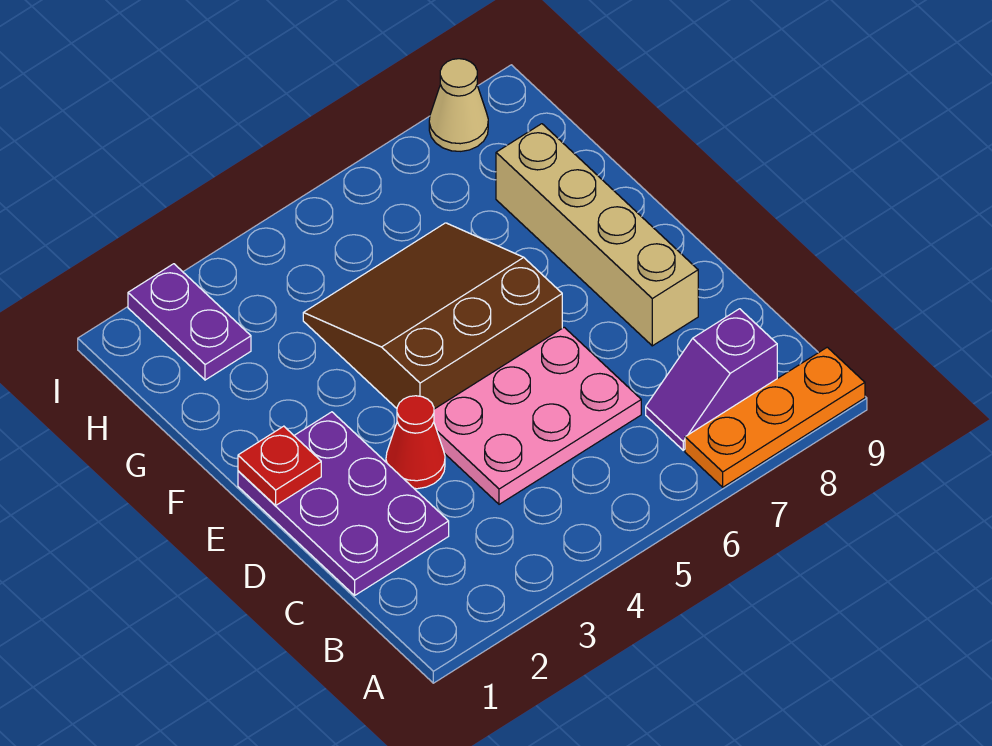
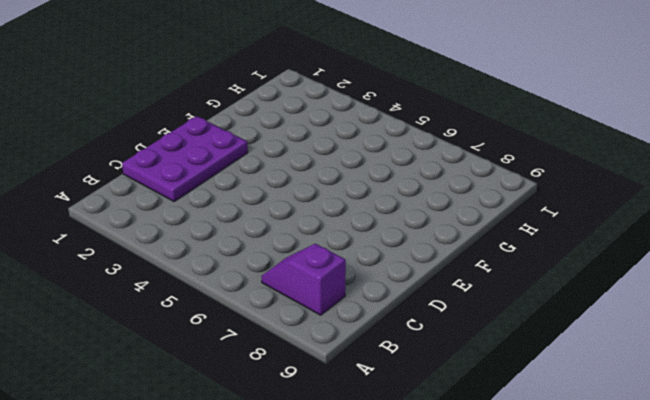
none -> orange plate A7:A9 level 1
none -> pink plate C4:D6 level 1

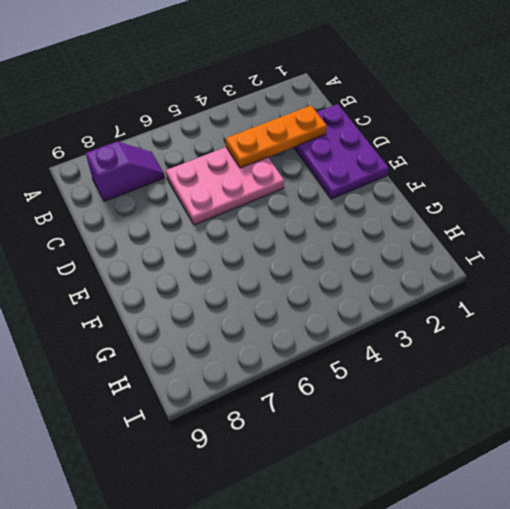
orange plate C2:C4 level 2 -> orange plate A7:A9 level 1
none -> red cone D3 level 1
none -> tan brick D8:G8 level 1

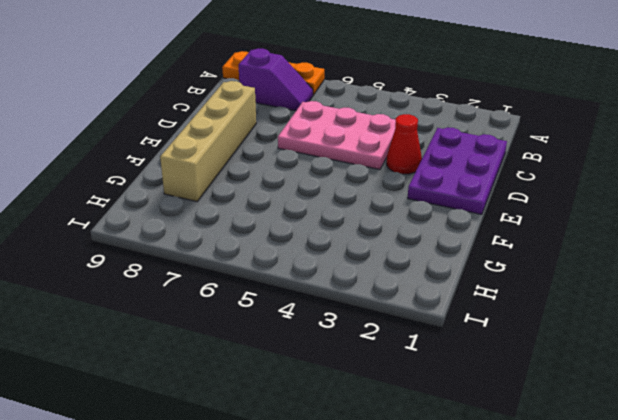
none -> brown slope E4:G6 level 1 top E
none -> purple plate H2:I2 level 1

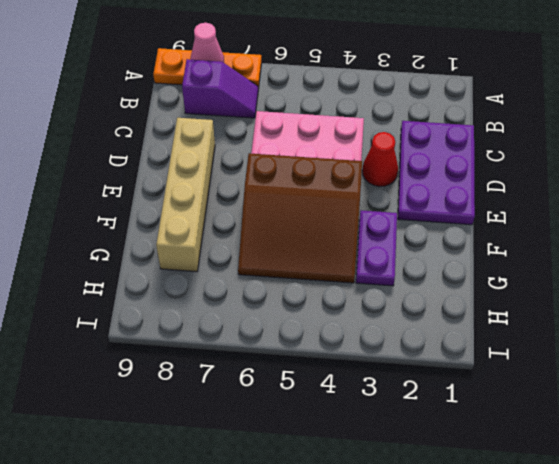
pink cone A8 level 2 -> none
purple plate F3:G3 level 1 -> purple plate H2:I2 level 1
none -> tan cone I8 level 1
none -> red plate E1 level 2

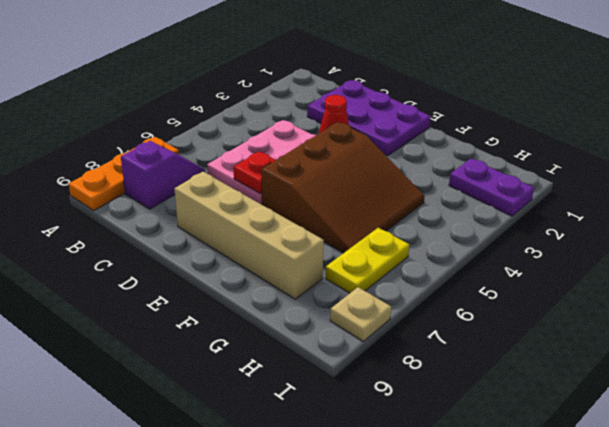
red plate D6 level 2 -> red plate E1 level 2
yellow plate H6:H7 level 1 -> none
tan plate I8 level 1 -> tan cone I8 level 1

